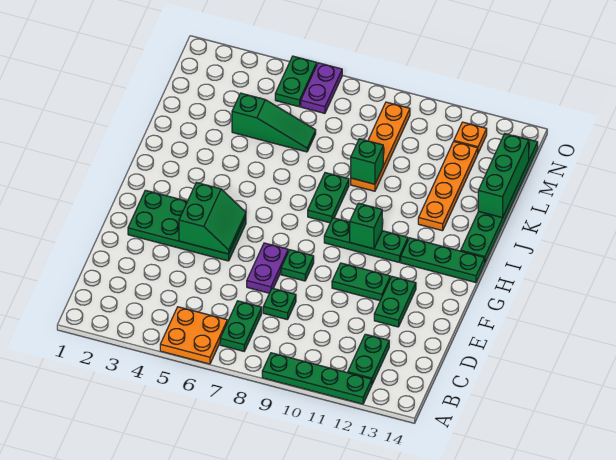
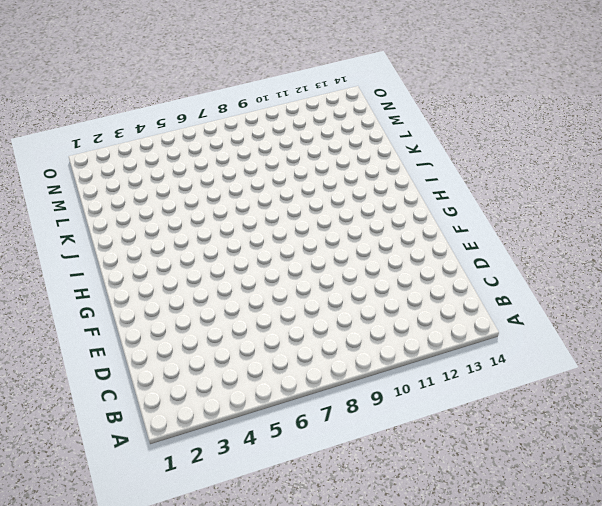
none -> orange plate A5:B6 level 1
none -> green plate A9:A12 level 1
none -> green plate B7:C7 level 1

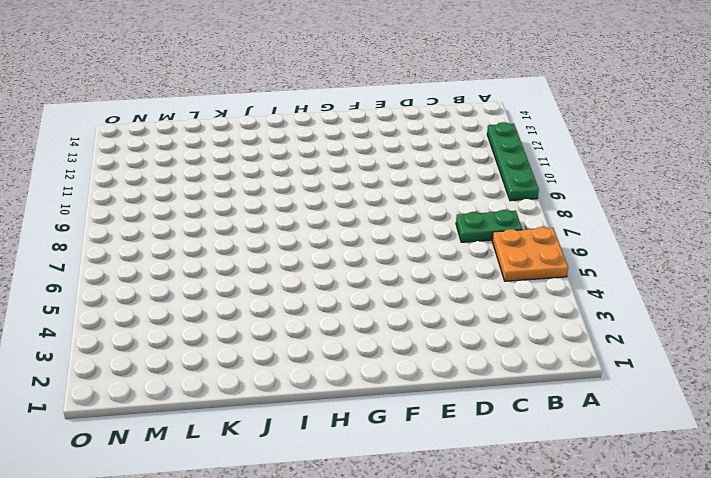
none -> green plate B12:C12 level 1
none -> green plate D8 level 1
none -> purple plate E7:F7 level 1

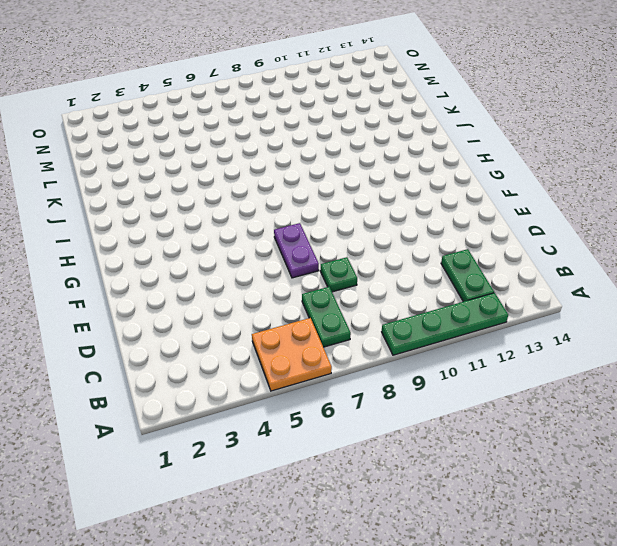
none -> green plate E12:F12 level 1
none -> green plate F2:G5 level 1
none -> green plate F8 level 1

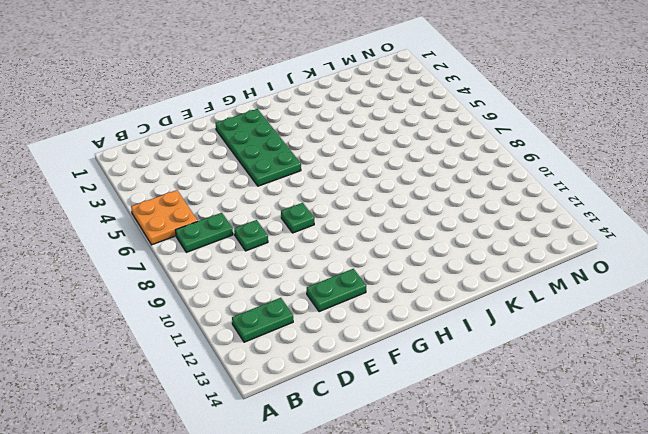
none -> green plate A9:A12 level 1
none -> purple plate E7:F7 level 1
none -> green plate F10:F11 level 1

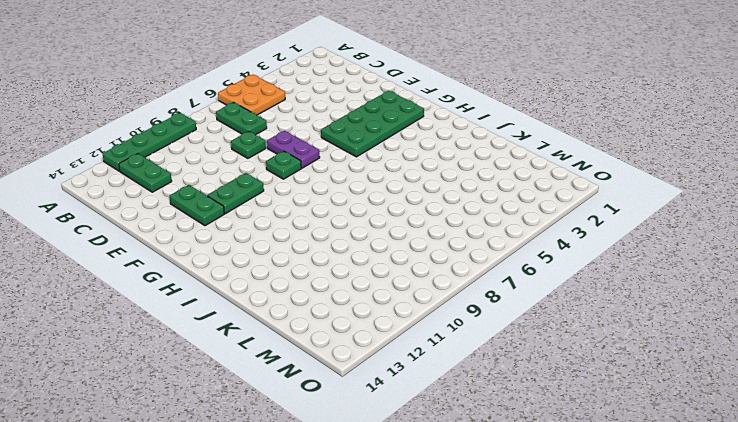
none -> green plate H9:H11 level 1
none -> green plate H12:H14 level 1
none -> green plate I8:J8 level 1

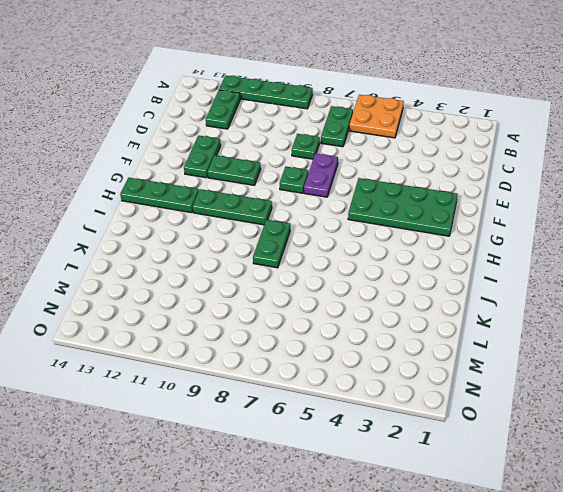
none -> green plate I14:N14 level 1
none -> orange plate J12:M12 level 1
none -> orange plate K9:N9 level 1

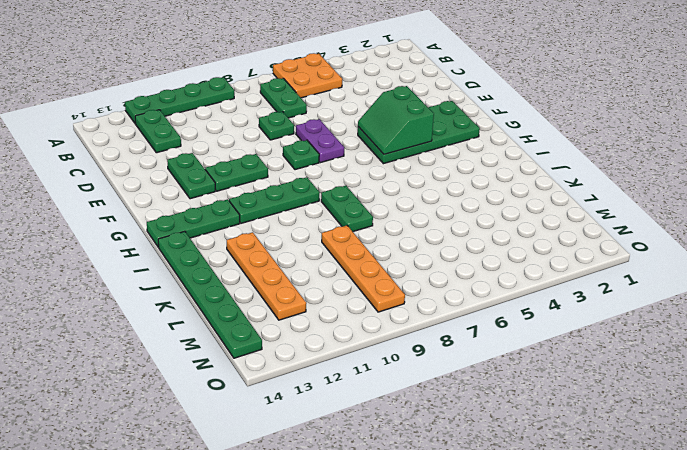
none -> green slope L4:L6 level 1 top 4
none -> green plate N5:O5 level 1
none -> purple plate N6:O6 level 1

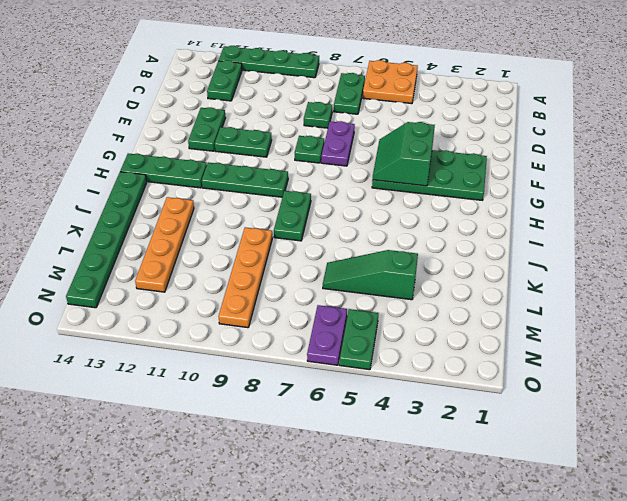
none -> orange plate N12 level 1
none -> green brick H10 level 2
none -> green brick K9 level 2

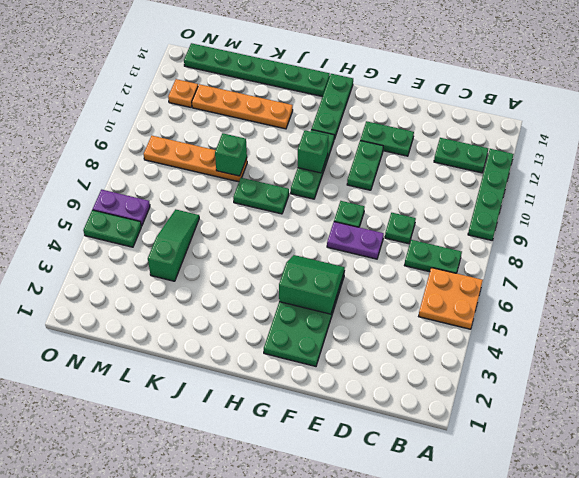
none -> green brick K14:M14 level 2

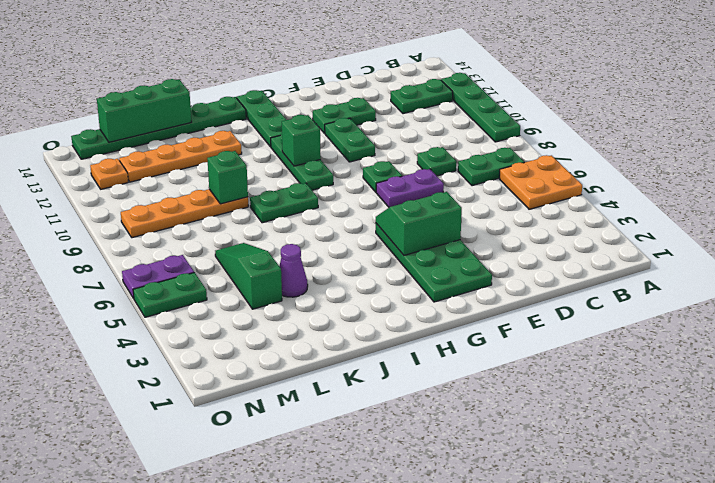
purple cone K4 level 1 -> none

